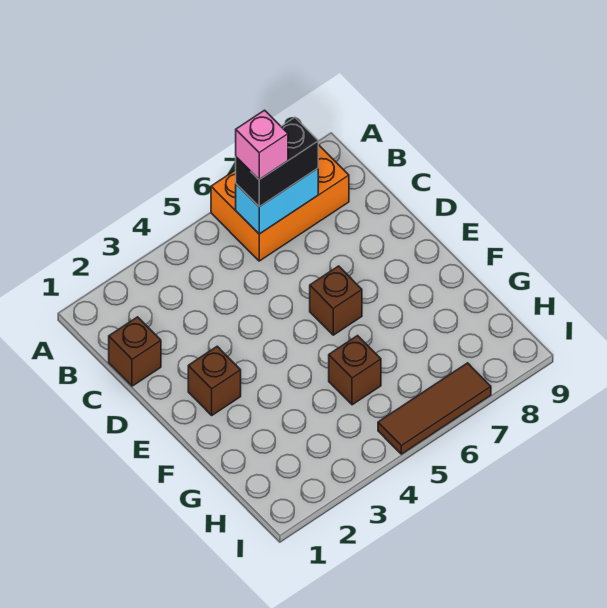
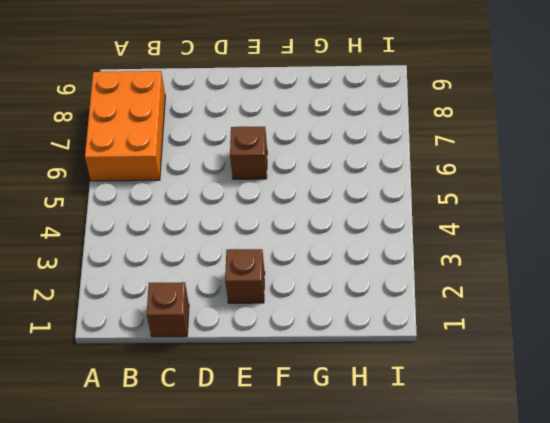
none -> brown brick G5 level 1
none -> brown tile I5:I7 level 1

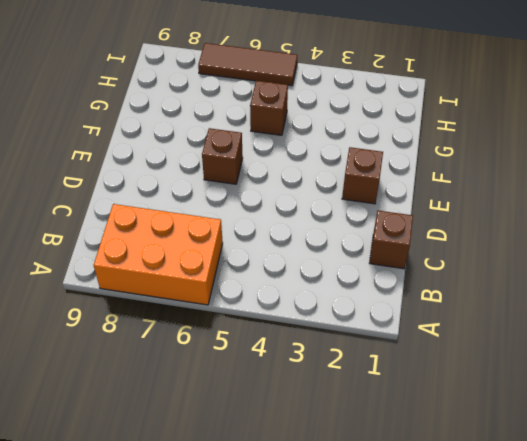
none -> cyan brick B6:B7 level 2
none -> black brick B6:B7 level 3

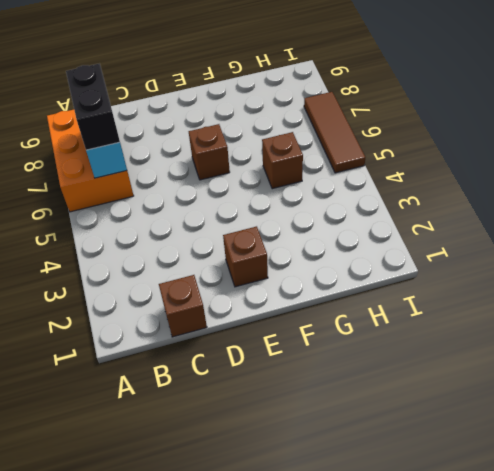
none -> pink brick B6 level 4

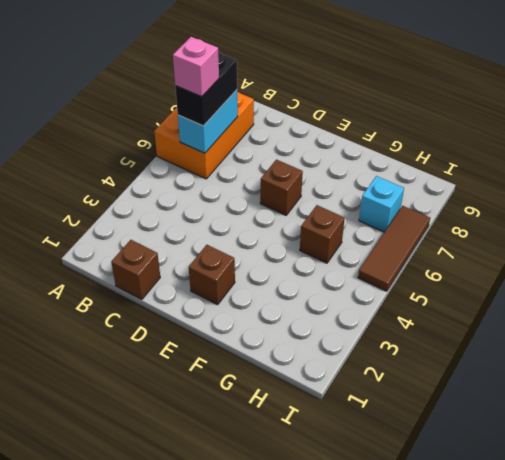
cyan brick H7 level 1 -> none

